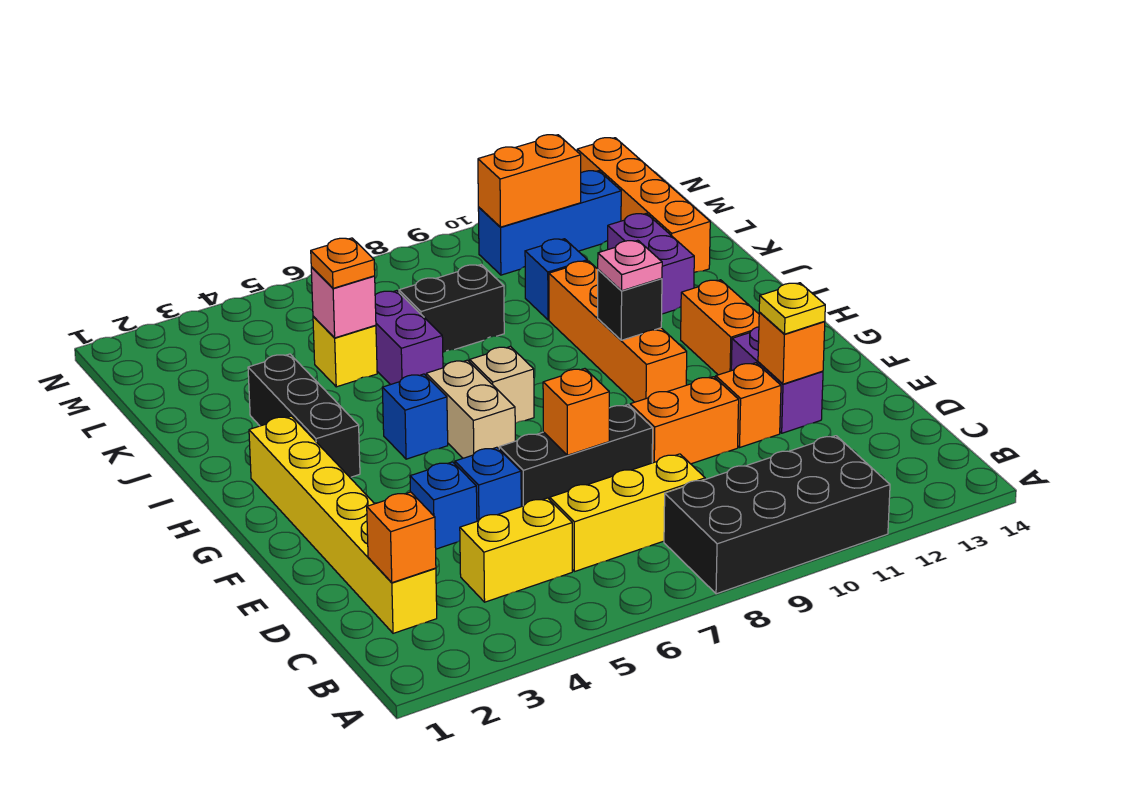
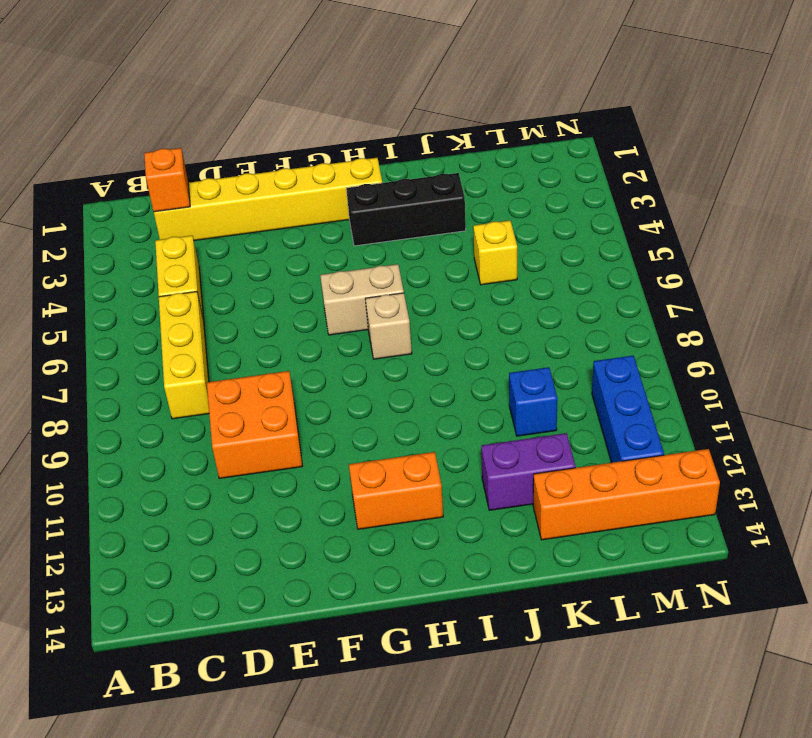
orange brick D9:E10 level 1 -> orange brick E9:E10 level 1
none -> black brick A8:B11 level 1
none -> blue brick E4 level 1
none -> blue brick E5 level 1
none -> black brick E6:E8 level 1

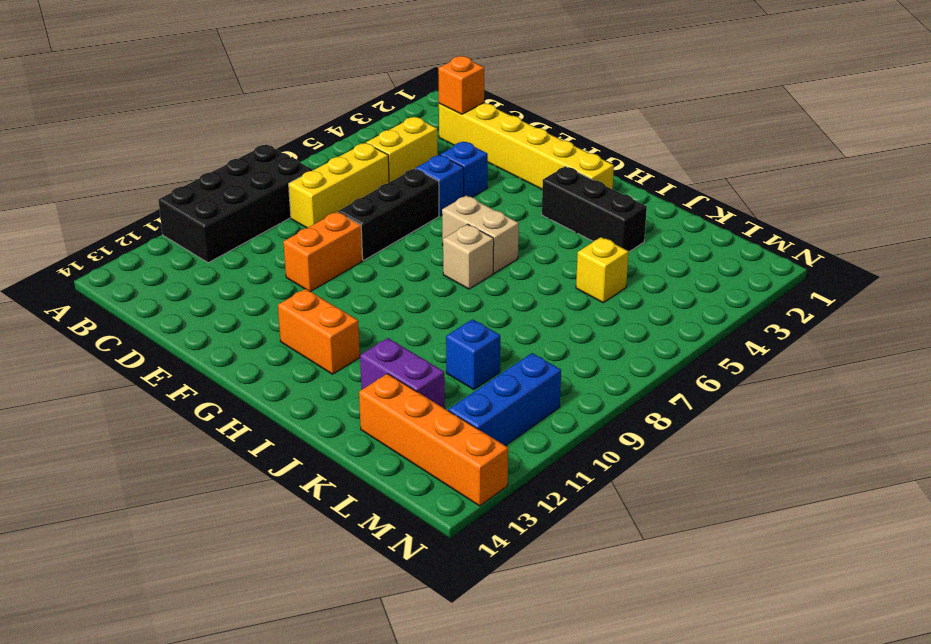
none -> orange brick E11 level 1
none -> purple brick E12:F12 level 1
none -> orange brick G10:J10 level 1
none -> blue brick H5 level 1

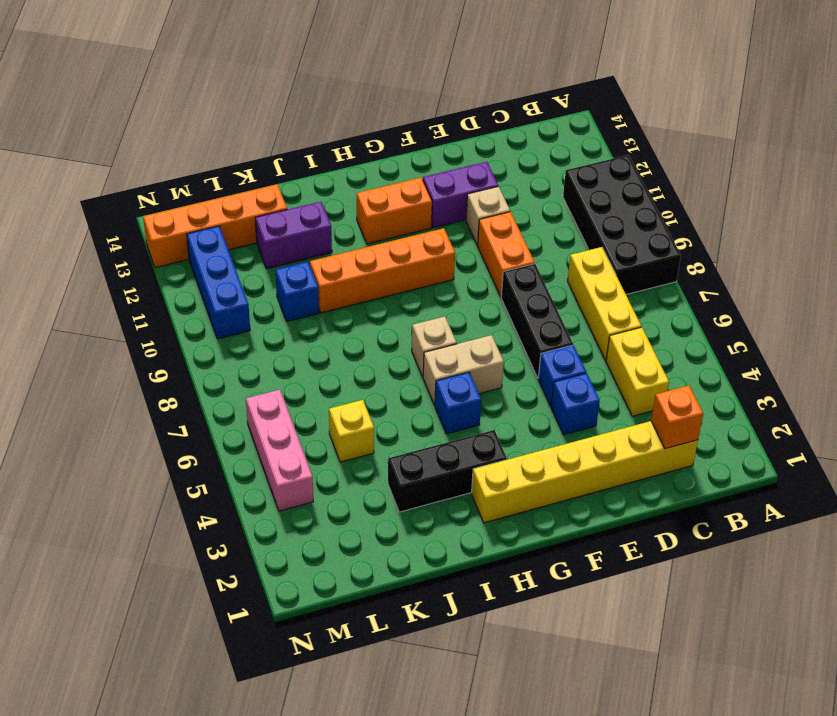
tan brick E11 level 1 -> orange brick E11 level 1
pink brick M4:M6 level 1 -> none
none -> purple brick J6:K6 level 1
none -> black brick K7:K8 level 1
none -> orange brick E7 level 2
none -> orange brick E12 level 2

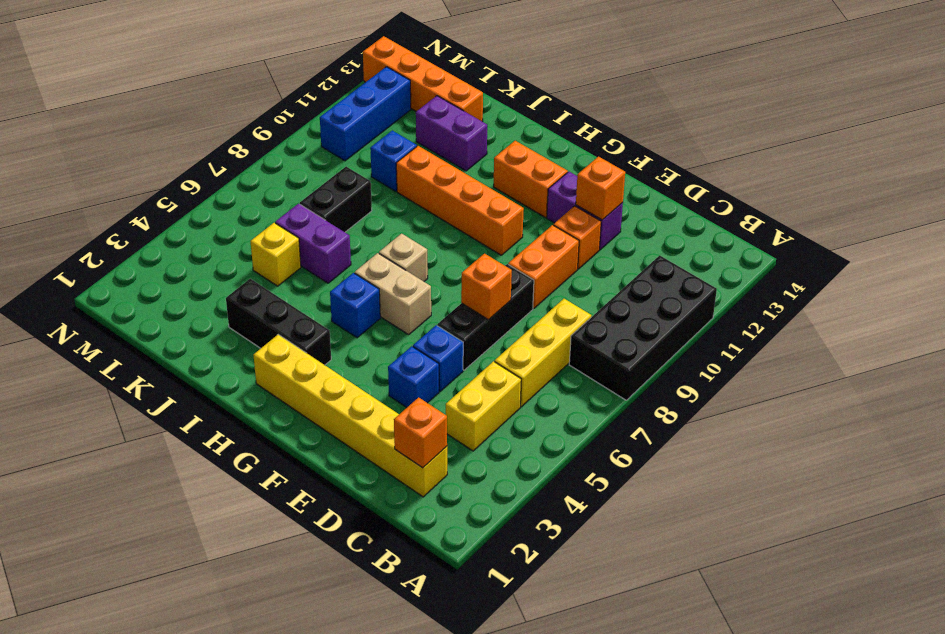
none -> black brick H10 level 2
none -> pink brick K5 level 2
none -> orange brick M10:M11 level 2
none -> yellow plate E12 level 3

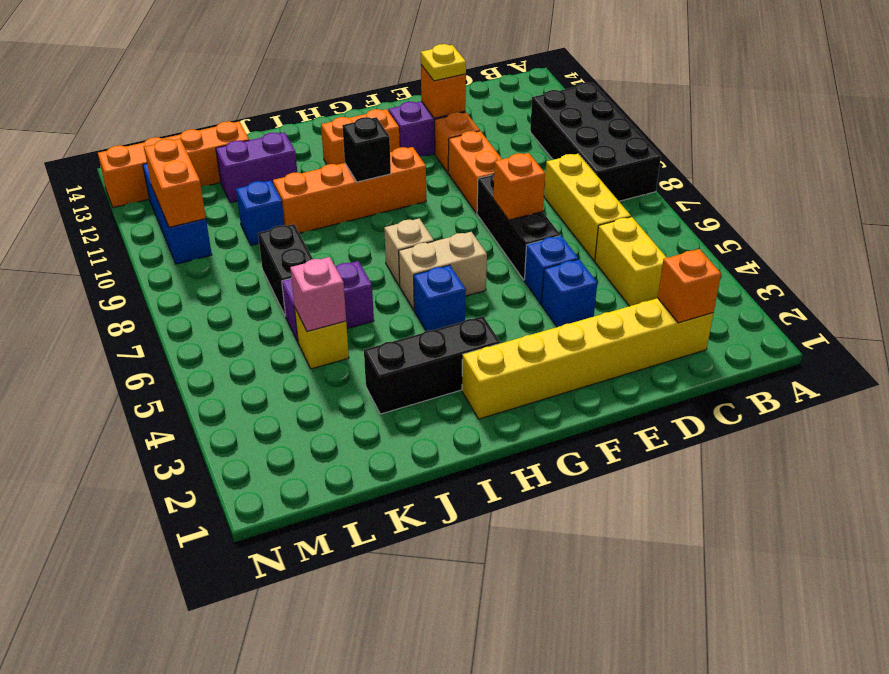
none -> pink plate H10 level 3
none -> orange plate K5 level 3

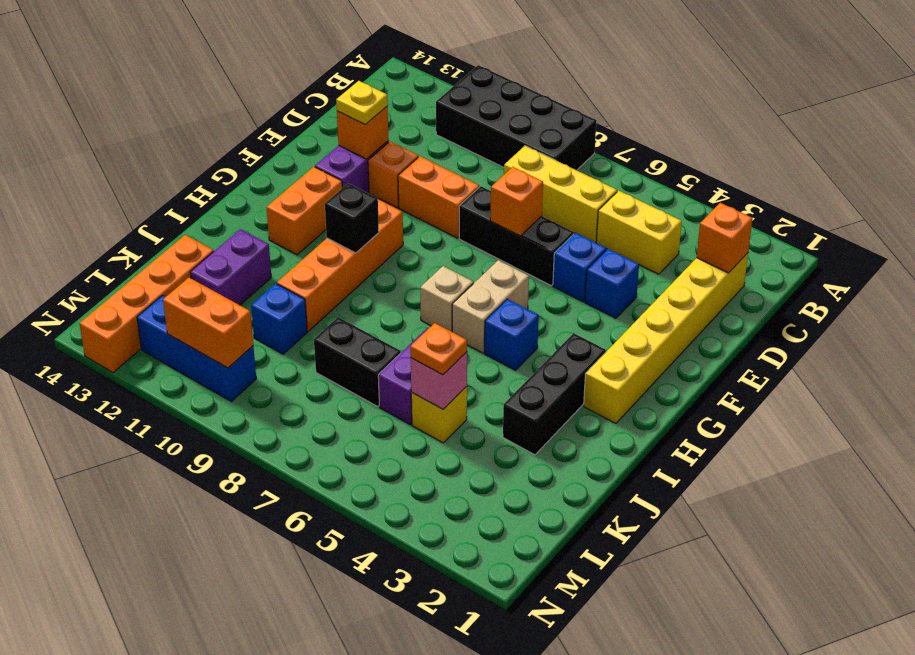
none -> pink plate H10 level 3

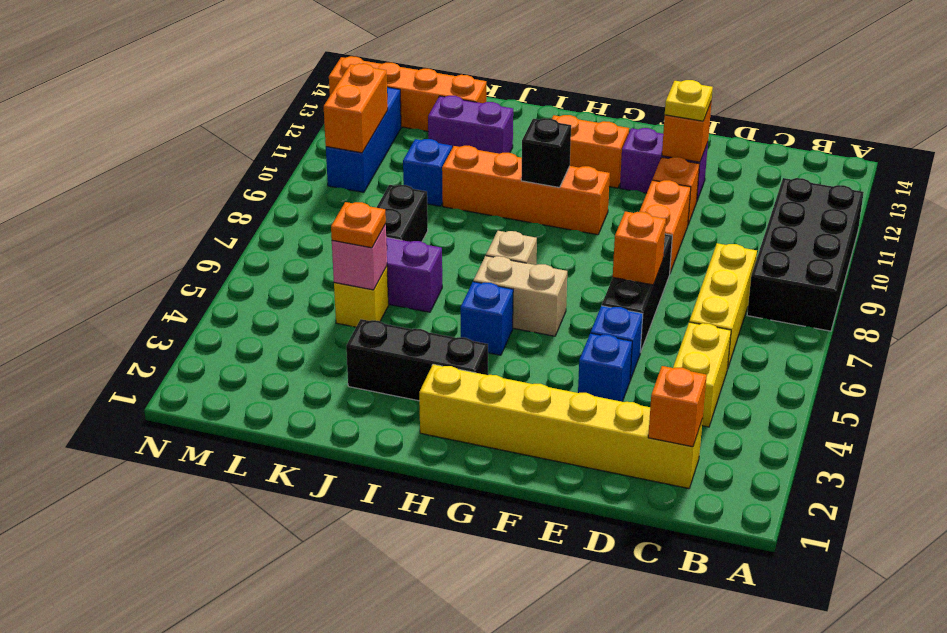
none -> pink plate H10 level 3

